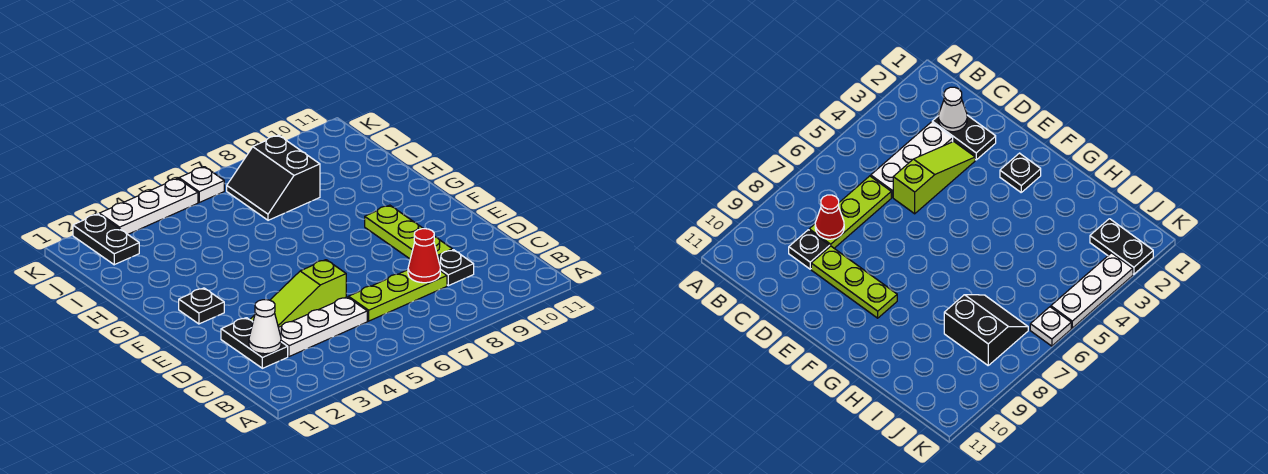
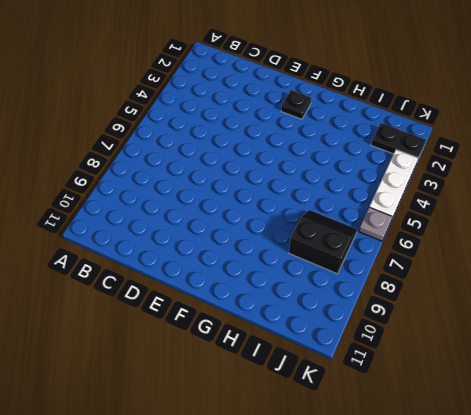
grey plate K6 level 1 -> white plate K6 level 1
none -> black plate C2:D2 level 1
none -> white plate C3:C5 level 1
none -> lime plate C6:C8 level 1

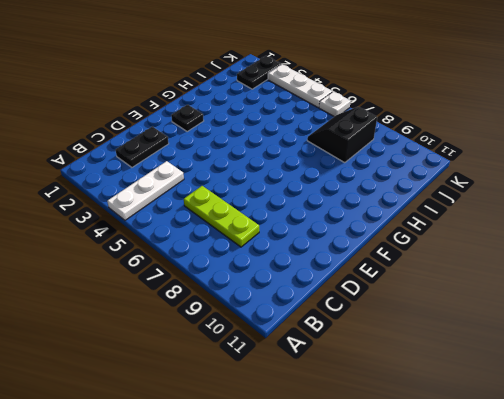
white plate A4:C4 level 1 -> white plate C3:C5 level 1
none -> black plate C9 level 1
none -> lime slope D3:D5 level 1 top 5
none -> lime plate D9:F9 level 1

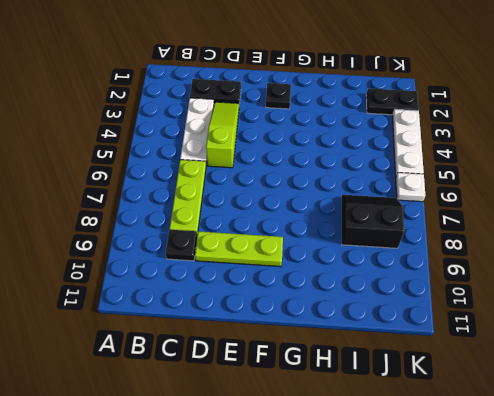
none -> white cone C2 level 2
none -> red cone C8 level 2

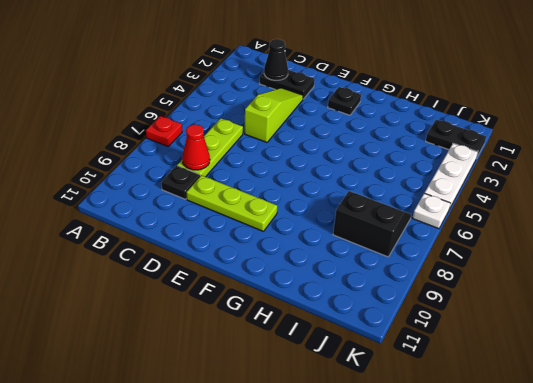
red plate A7 level 1 -> none
black cone C2 level 2 -> white cone C2 level 2
none -> white plate C3:C5 level 1

